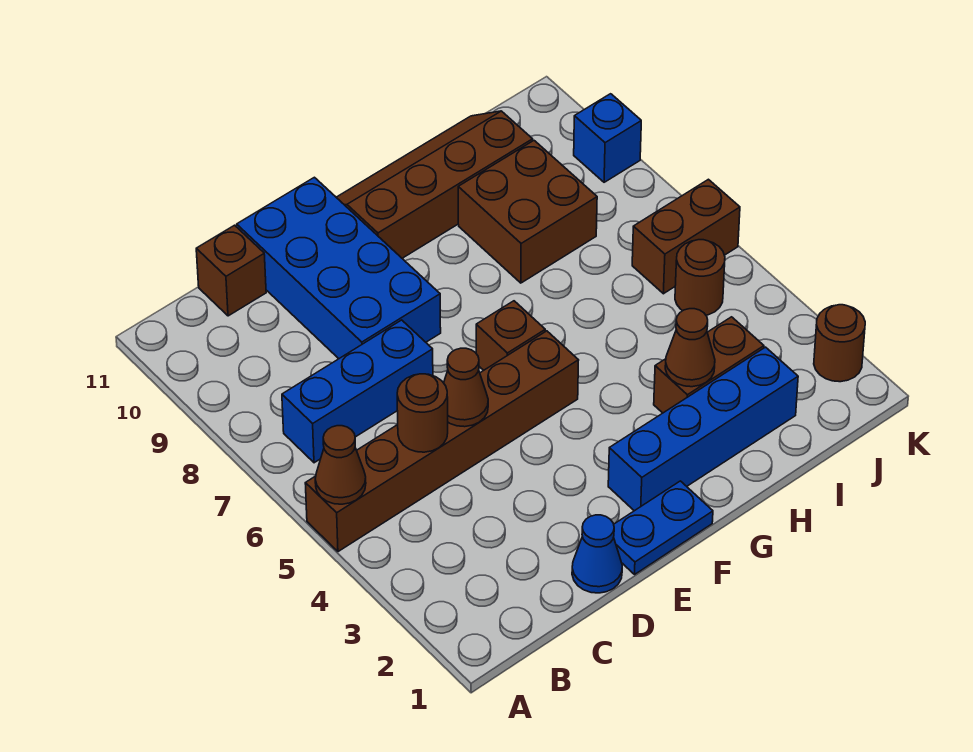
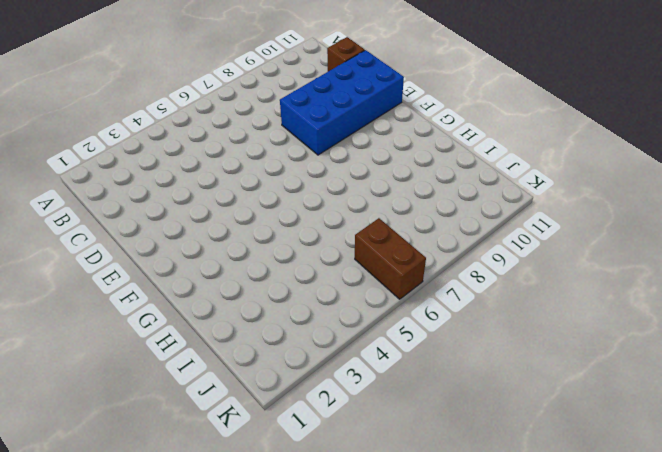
none -> brown brick A5:F5 level 1
none -> blue brick B7:D7 level 1
none -> blue cone D1 level 1

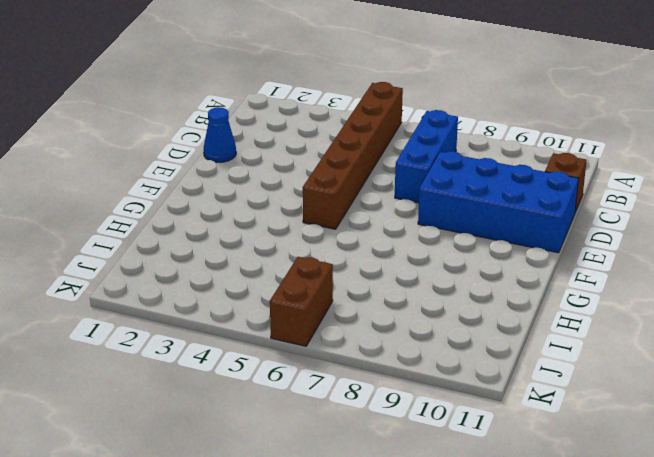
none -> blue plate E1:F1 level 1
none -> blue brick F2:I2 level 1
none -> brown brick F6 level 1

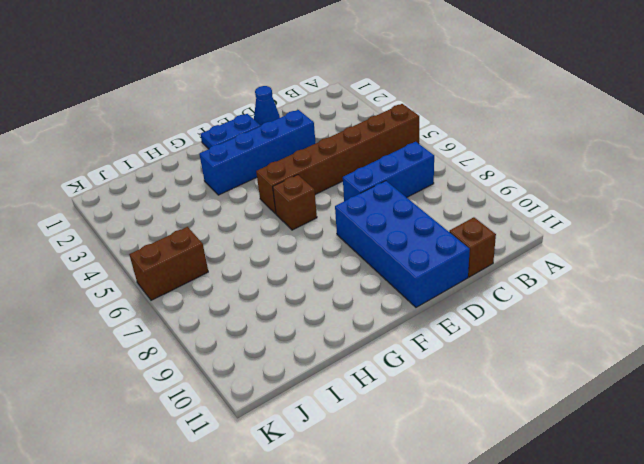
blue brick D3:G3 level 1 -> blue brick F2:I2 level 1
none -> brown slope F10:I11 level 1 top 10
none -> brown brick H3:I3 level 1
none -> brown brick H8:I9 level 1

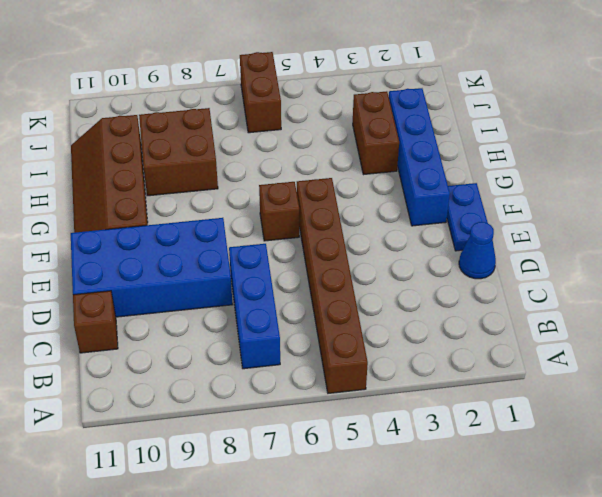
none -> brown round brick J5 level 1
none -> brown round brick K2 level 1
none -> blue brick K9 level 1

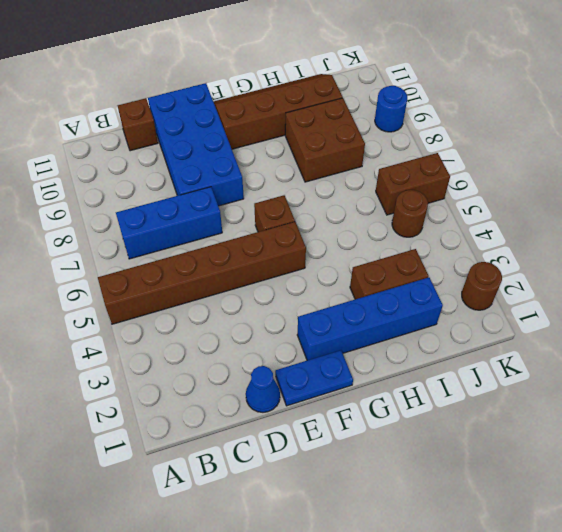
blue round brick K9 level 1 -> blue brick K9 level 1
none -> brown cone A5 level 2
none -> brown round brick C5 level 2
none -> brown cone D5 level 2

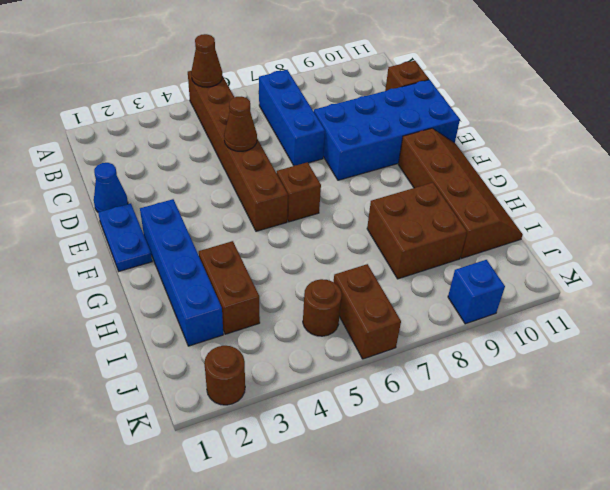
none -> brown round brick C5 level 2
none -> brown cone H3 level 2

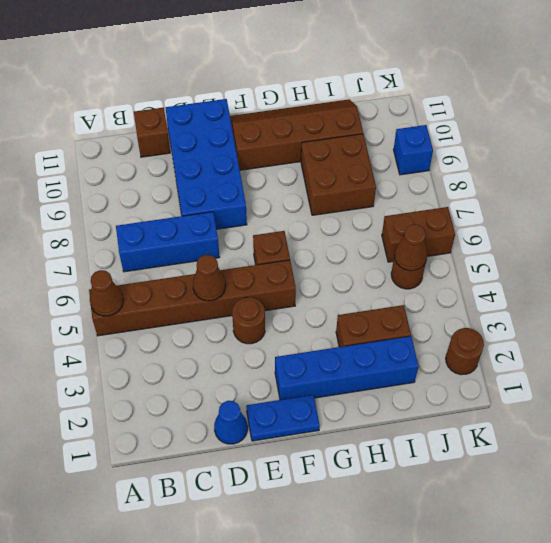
brown round brick E4 level 1 -> brown round brick C5 level 2
brown cone J5 level 2 -> brown cone H3 level 2

